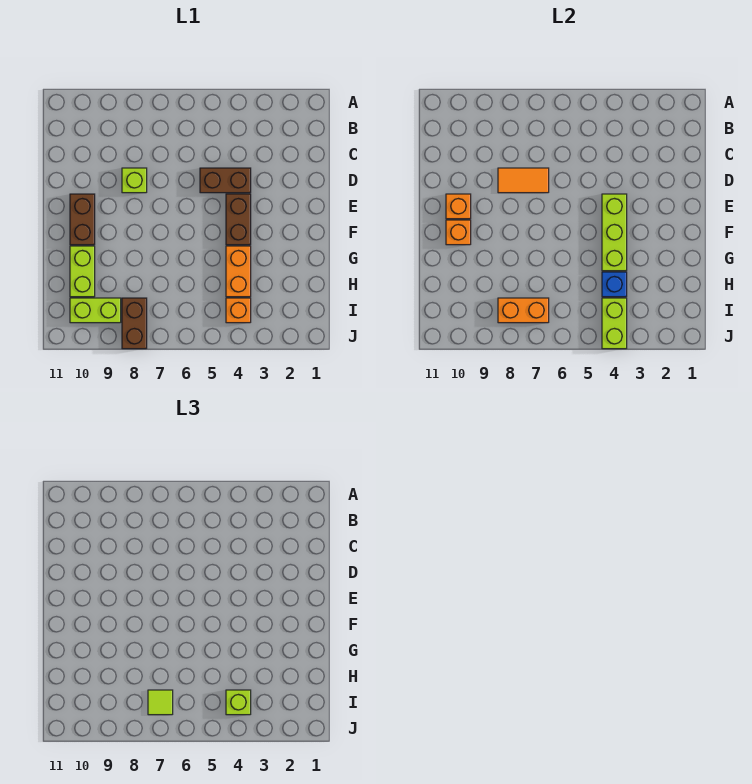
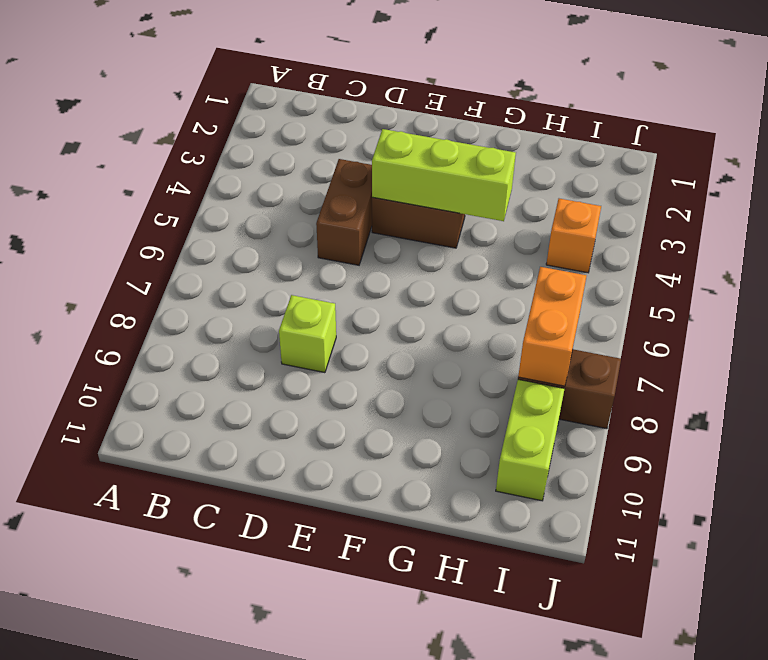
none -> brown brick E10:F10 level 1
none -> orange brick G4:H4 level 1
none -> lime brick G10:H10 level 1

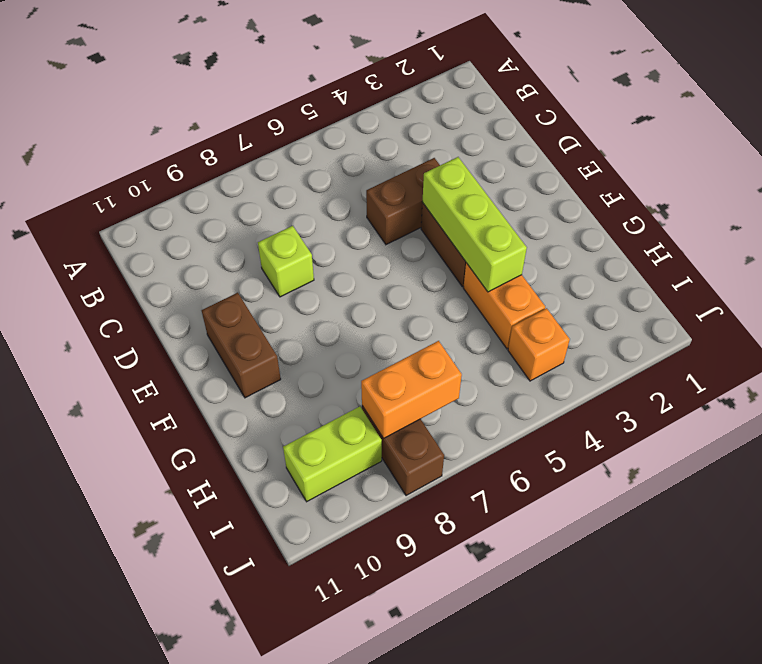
none -> lime brick G10:H10 level 1
none -> orange tile D7:D8 level 2
none -> orange brick E10 level 2

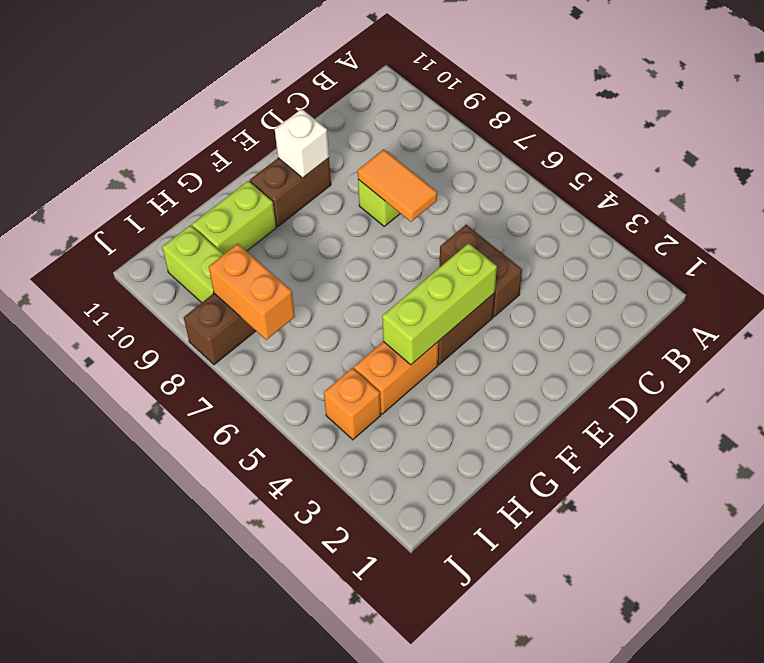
white brick E10 level 2 -> orange brick E10 level 2
none -> orange brick F10 level 2
none -> blue brick H4 level 2
none -> lime brick I4:J4 level 2

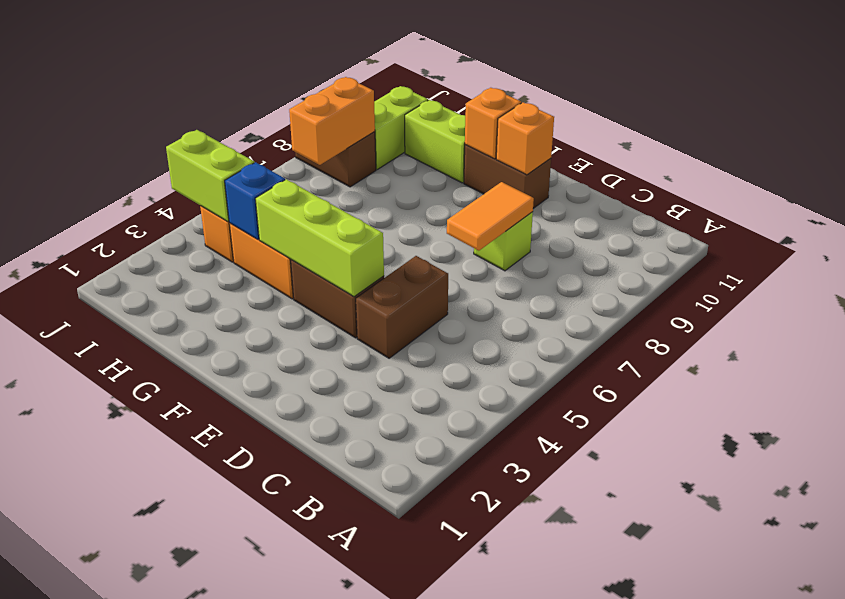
none -> lime brick I4 level 3
none -> lime tile I7 level 3

